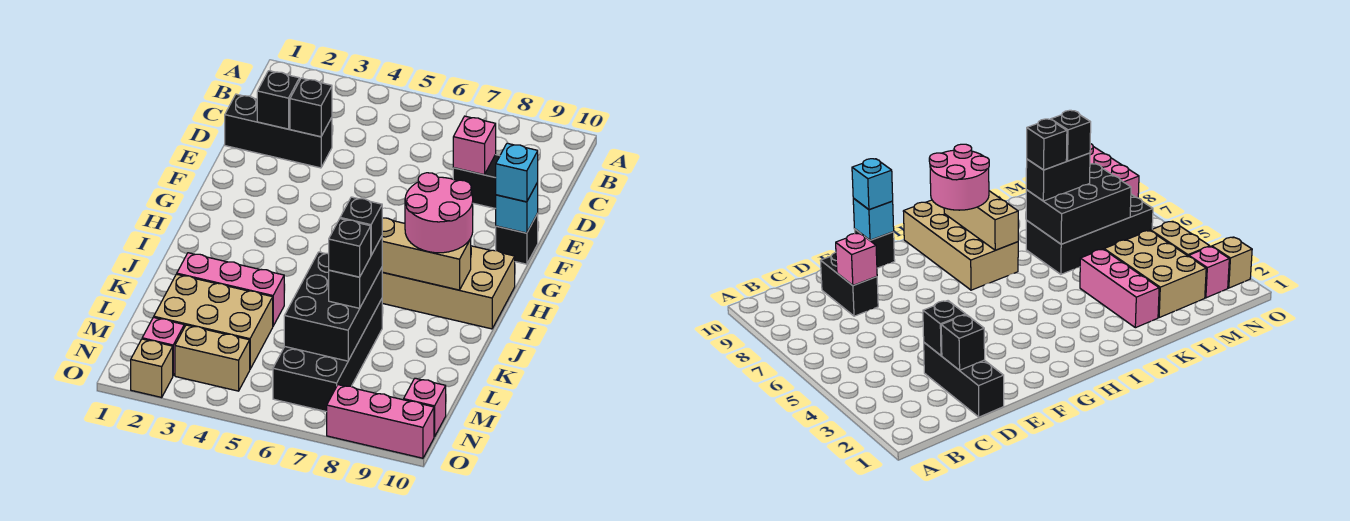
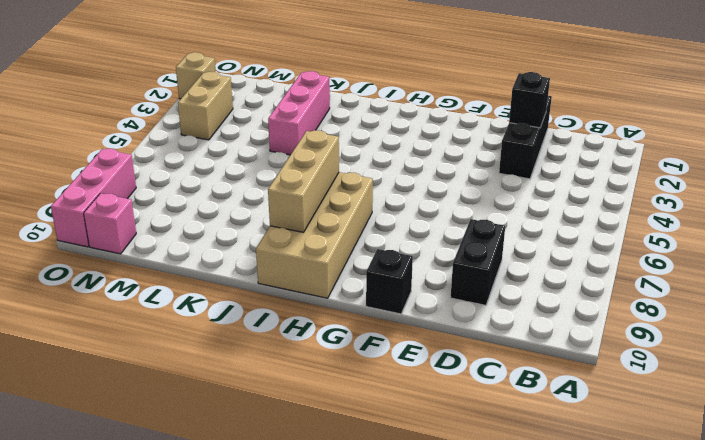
none -> black brick K6:N7 level 1
none -> tan brick L2:M4 level 1
none -> pink brick N2 level 1

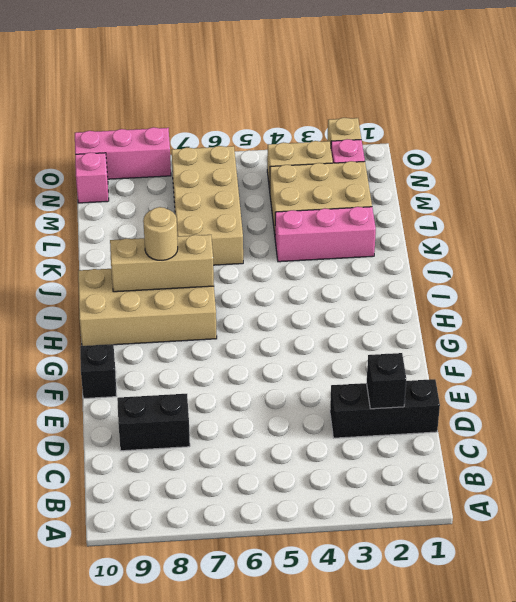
tan round brick I8 level 3 -> pink round brick H8:I9 level 3
tan brick K6:N7 level 1 -> black brick K6:N7 level 1
none -> black brick D3 level 2
none -> pink brick D8 level 2
none -> cyan brick F10 level 2

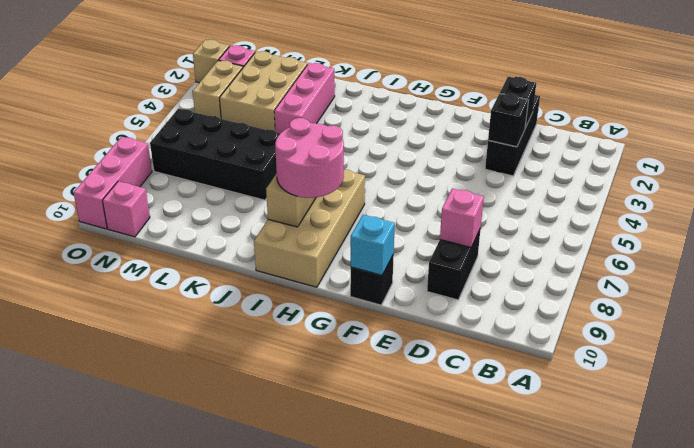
none -> black brick K6:M7 level 2
none -> cyan brick F10 level 3
none -> black brick K7:L7 level 3

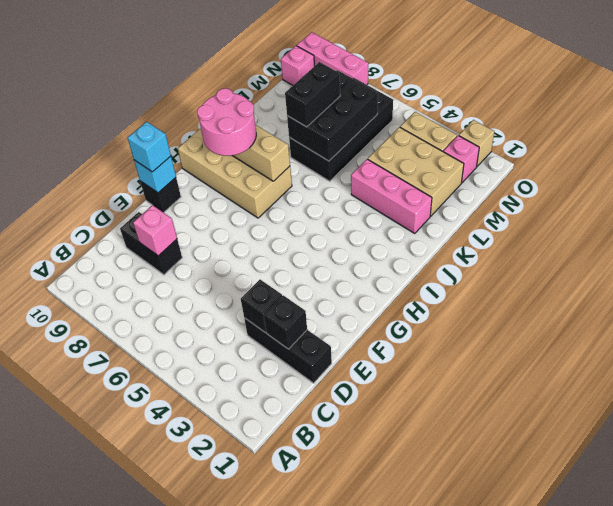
none -> black brick K7 level 4
none -> black brick L7 level 4

